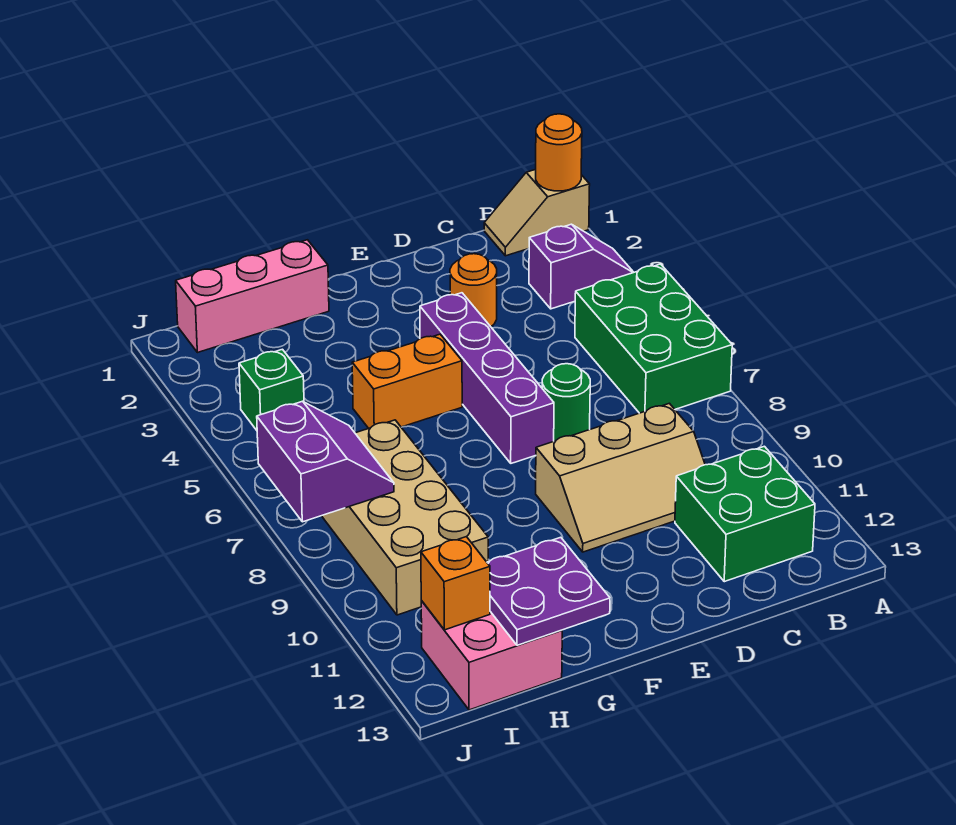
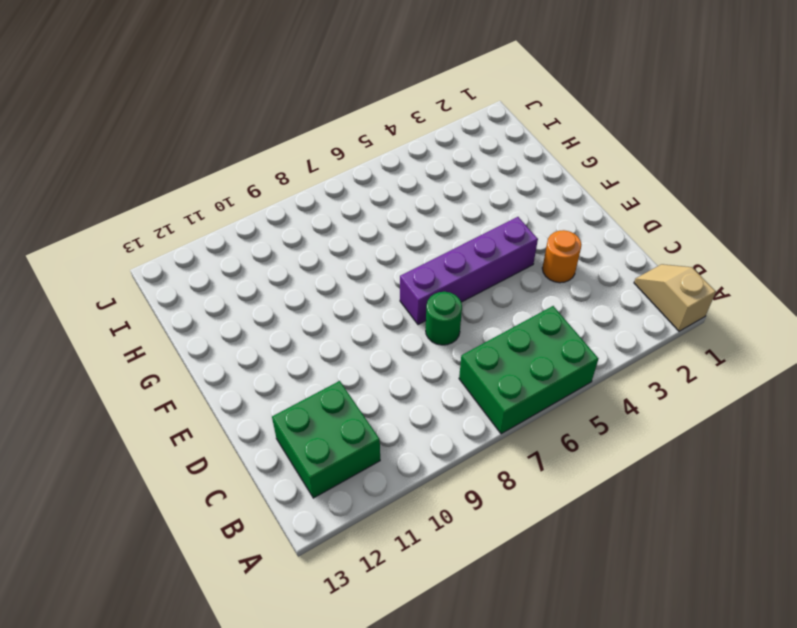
none -> purple slope A3:B3 level 1 top B
none -> tan slope C9:E10 level 1 top 9
none -> orange brick F5:G5 level 1

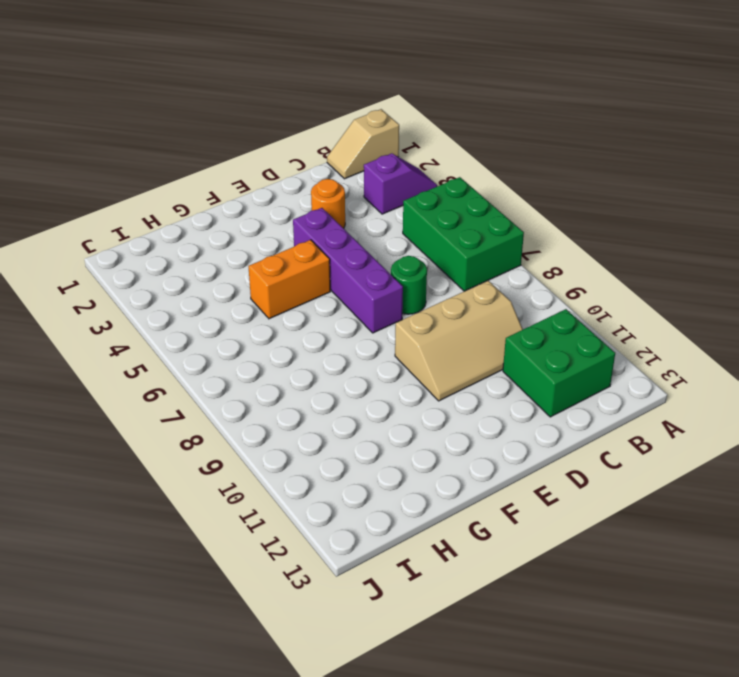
none -> pink brick G1:I1 level 1
none -> tan brick H7:I10 level 1
none -> pink brick H12:I13 level 1

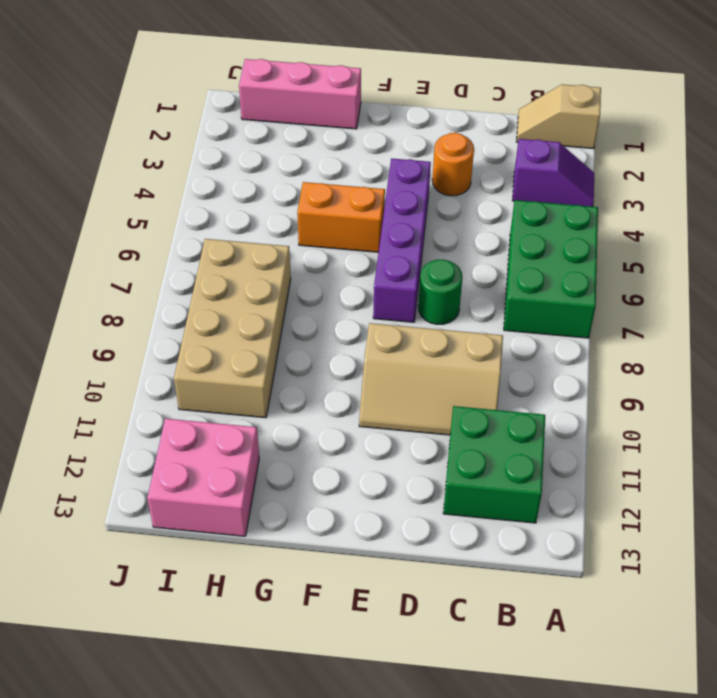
none -> green brick I4 level 1
none -> orange round brick A1 level 2
none -> purple plate G12:H13 level 2

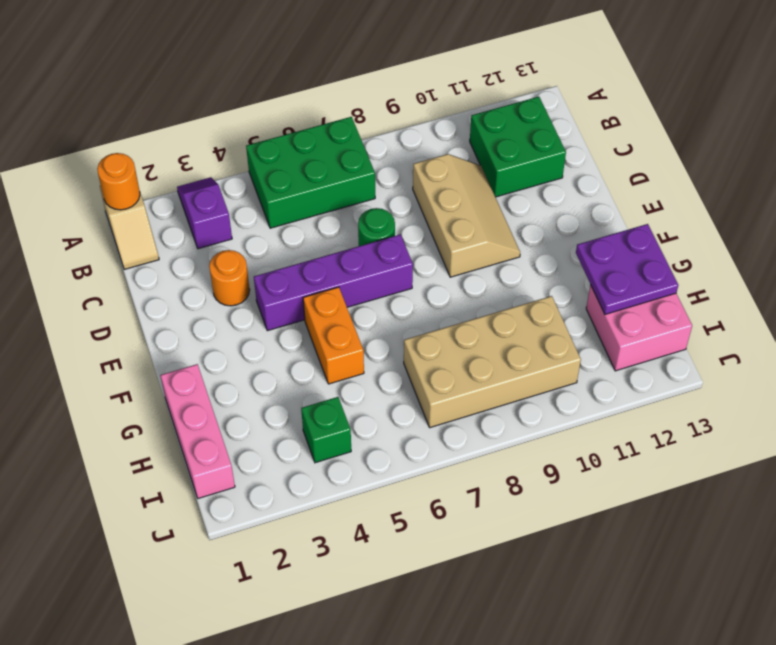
none -> purple slope I7:J8 level 2 top J
none -> orange brick I12 level 2

